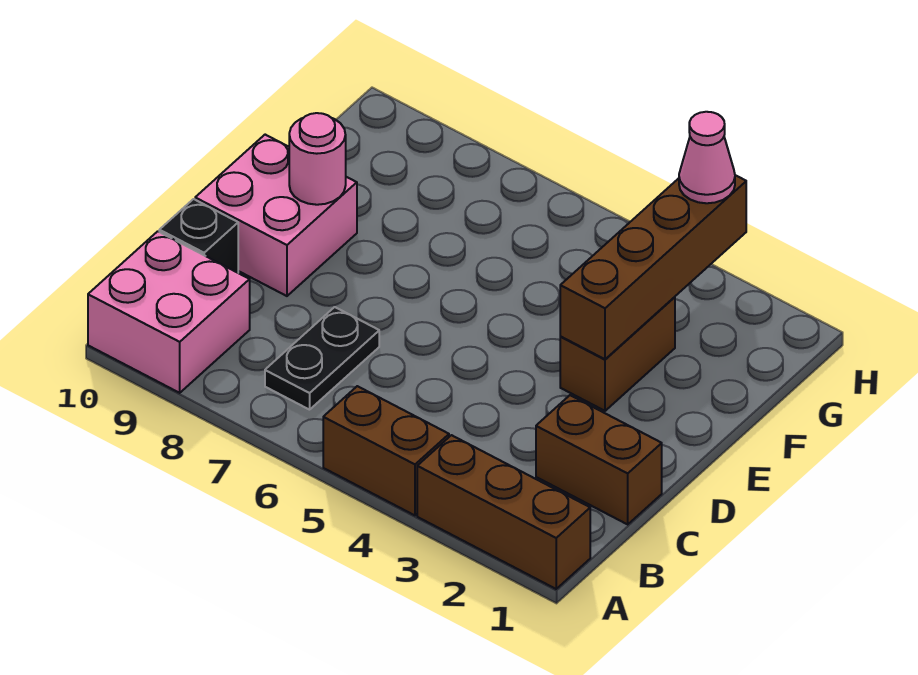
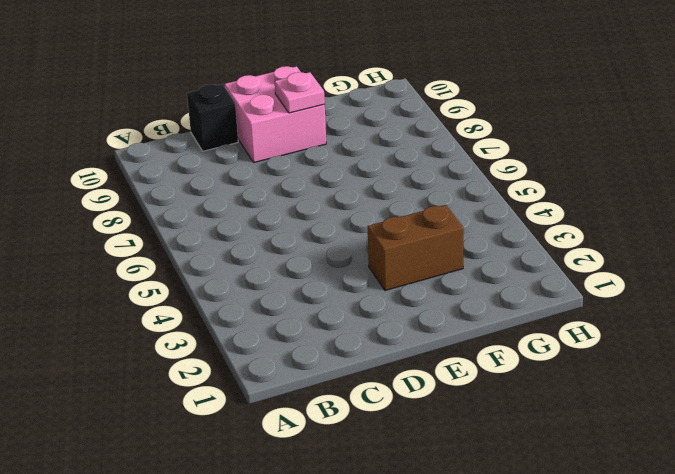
pink plate E9 level 2 -> pink round brick E9 level 2
none -> brown brick A1:A3 level 1
none -> brown brick A4:A5 level 1

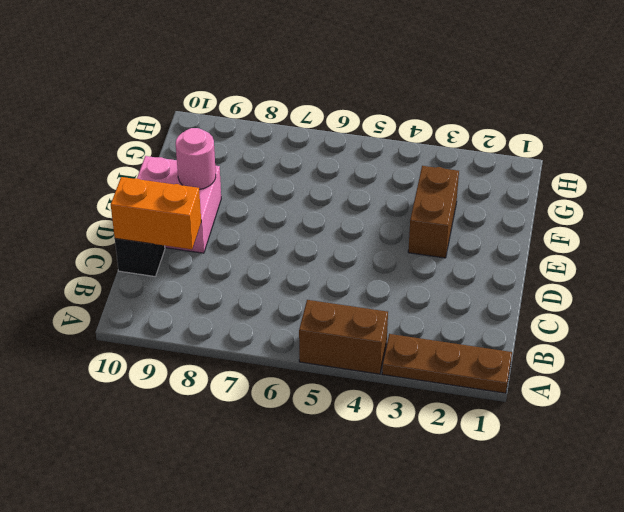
brown plate A1:A3 level 1 -> brown brick A1:A3 level 1
orange brick C9:C10 level 2 -> none
none -> pink brick A9:B10 level 1
none -> black plate B7:C7 level 1

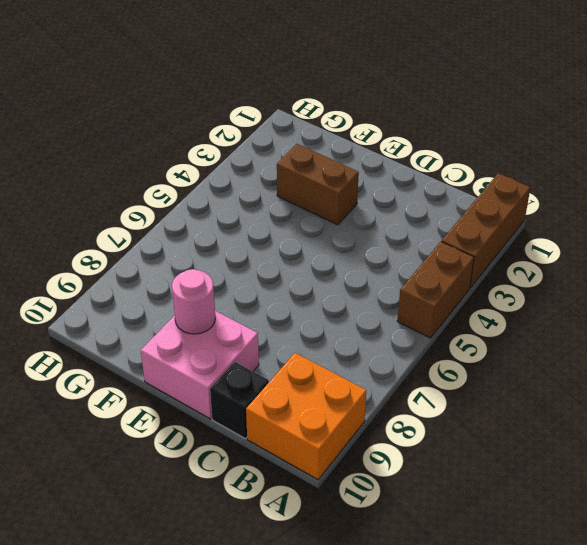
orange brick A9:B10 level 1 -> pink brick A9:B10 level 1
none -> black plate B7:C7 level 1
none -> brown brick C1:C2 level 1

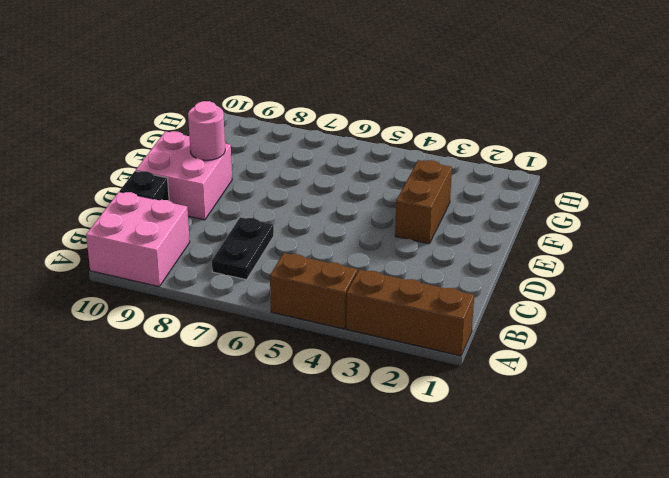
none -> brown brick C1:C2 level 1
none -> brown brick E3:H3 level 2

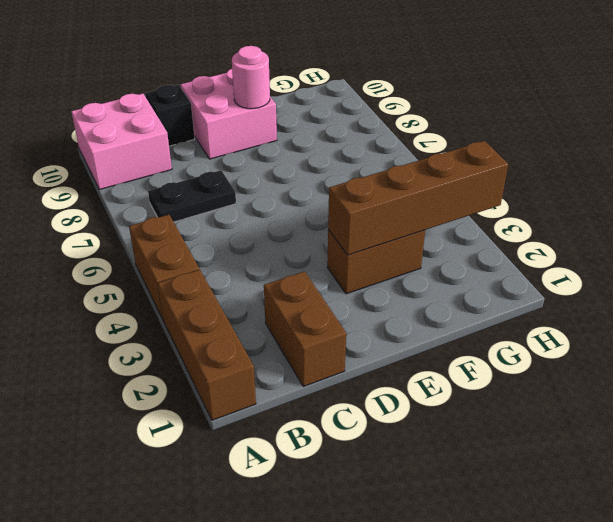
none -> pink cone H3 level 3

